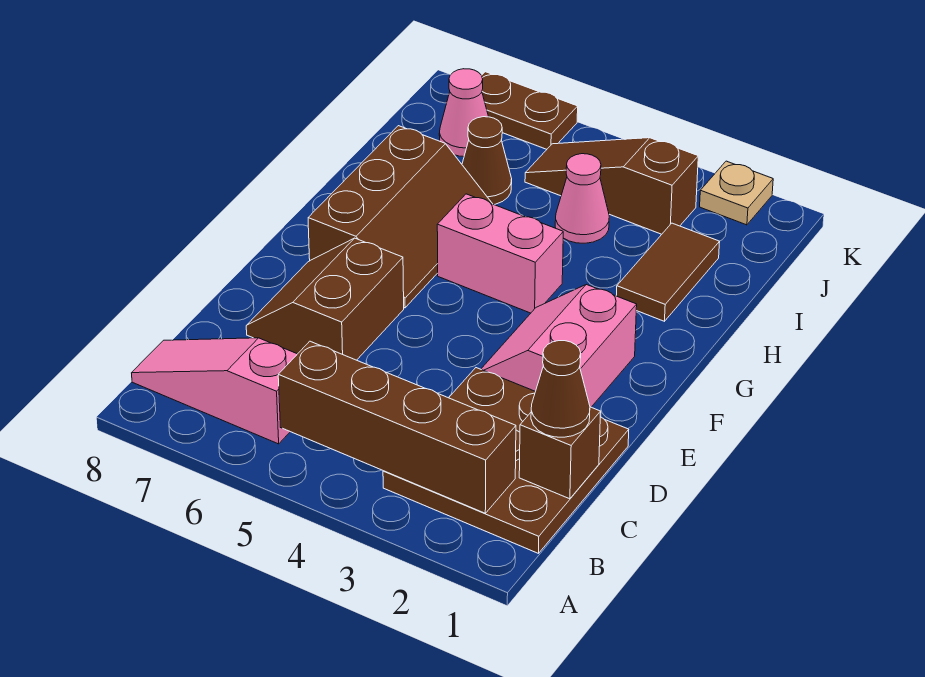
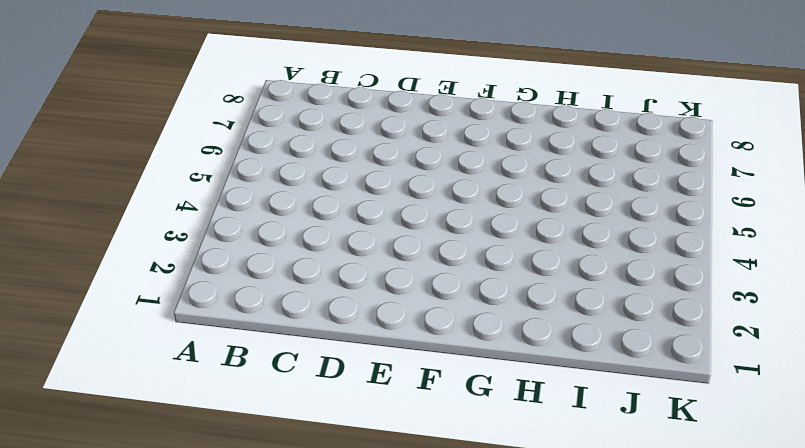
none -> brown plate B1:D3 level 1
none -> pink slope B6:B8 level 1 top 6
none -> brown slope D6:E7 level 1 top 6

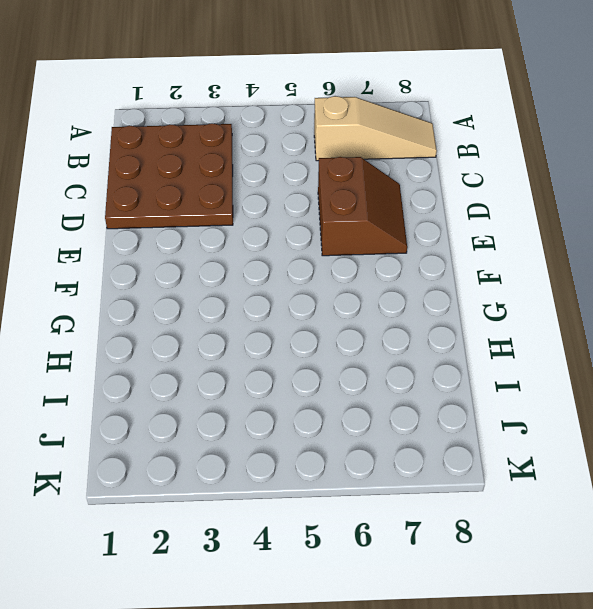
tan slope B6:B8 level 1 top 6 -> pink slope B6:B8 level 1 top 6
none -> pink slope E2:F3 level 1 top 2
none -> brown slope F6:H7 level 1 top 7
none -> pink brick G4:G5 level 1

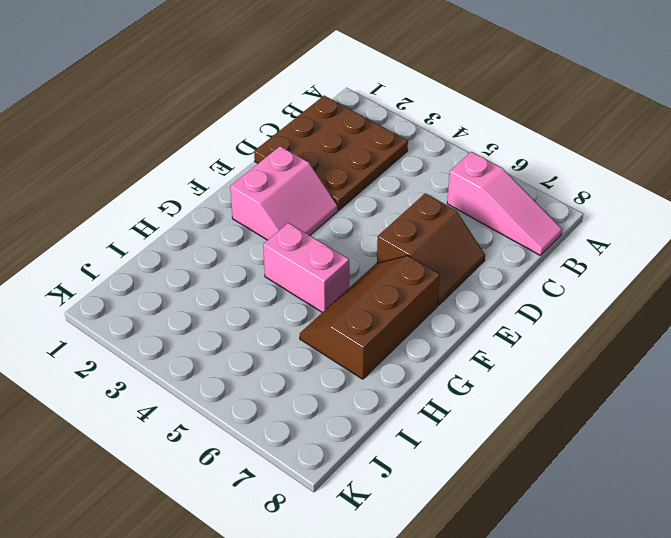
none -> brown tile H2:I2 level 1
none -> pink cone I4 level 1
none -> brown cone I6 level 1

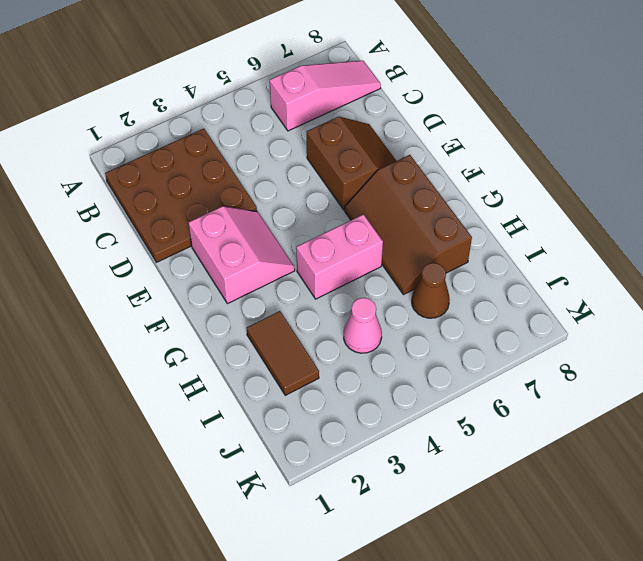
none -> brown slope J3:J5 level 1 top 3
none -> pink cone J7 level 1
none -> tan plate K2 level 1

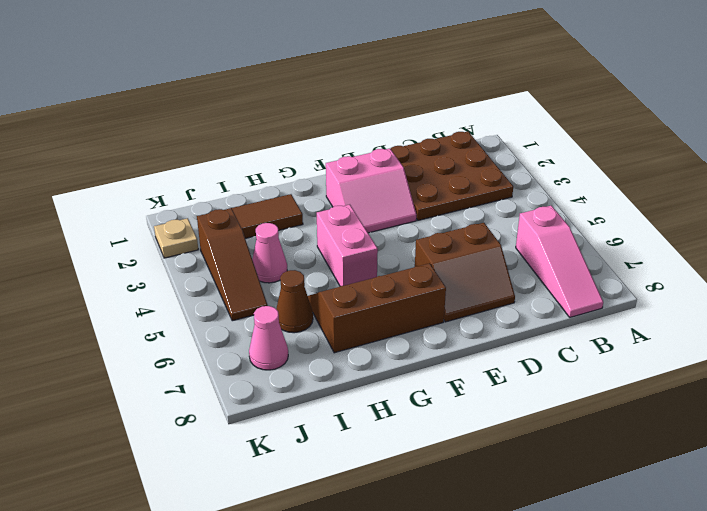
none -> brown plate K6:K7 level 1
none -> brown brick B2:B5 level 2
none -> brown brick C1 level 2

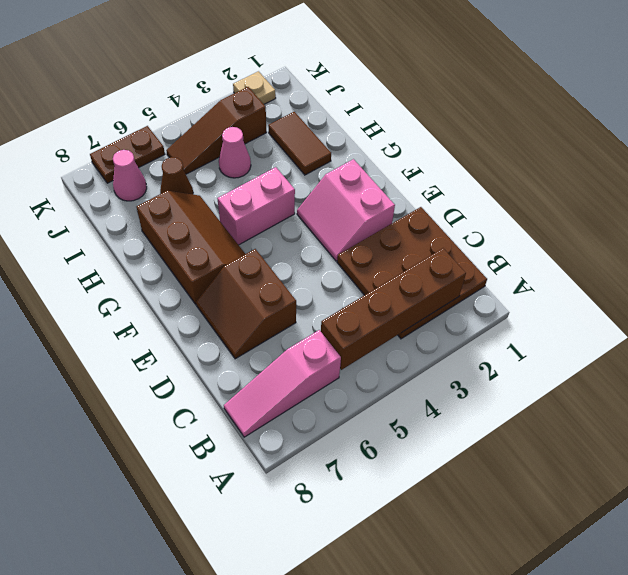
none -> brown brick C1 level 2
none -> brown cone C1 level 3

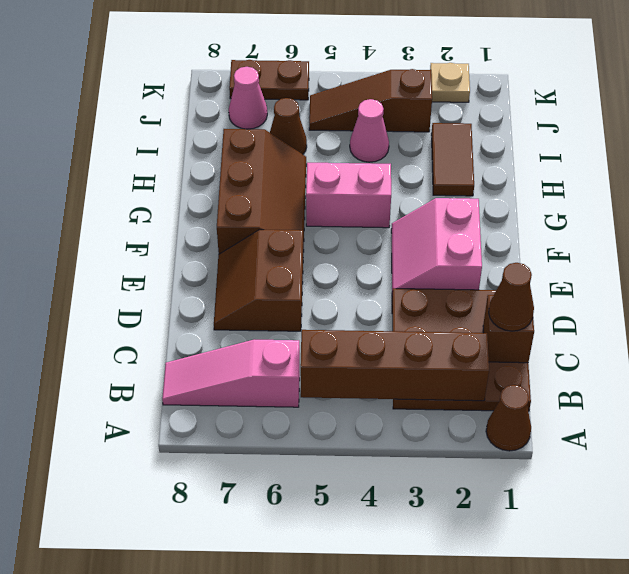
brown cone A1 level 1 -> none

